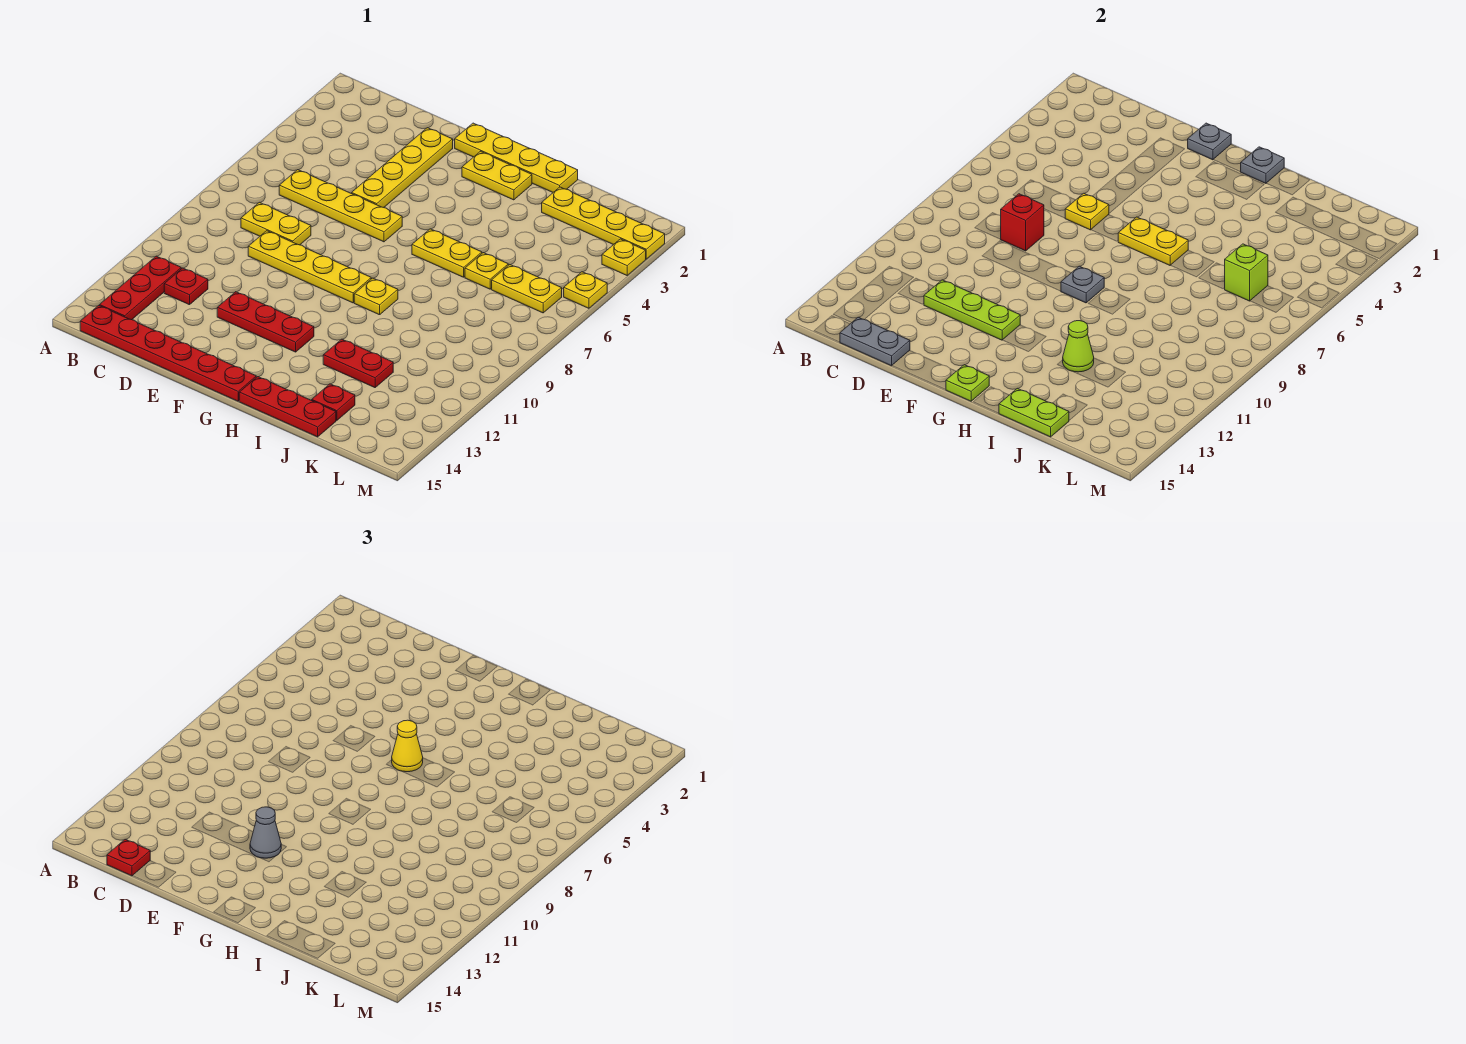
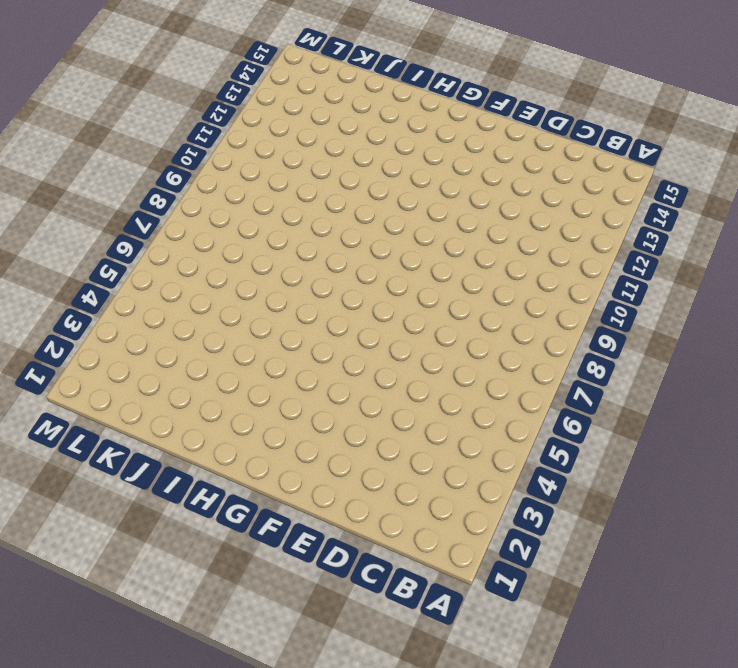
none -> red plate B12:B14 level 1
none -> red plate B15:G15 level 1
none -> yellow plate C6:F6 level 1
none -> yellow plate C8:D8 level 1

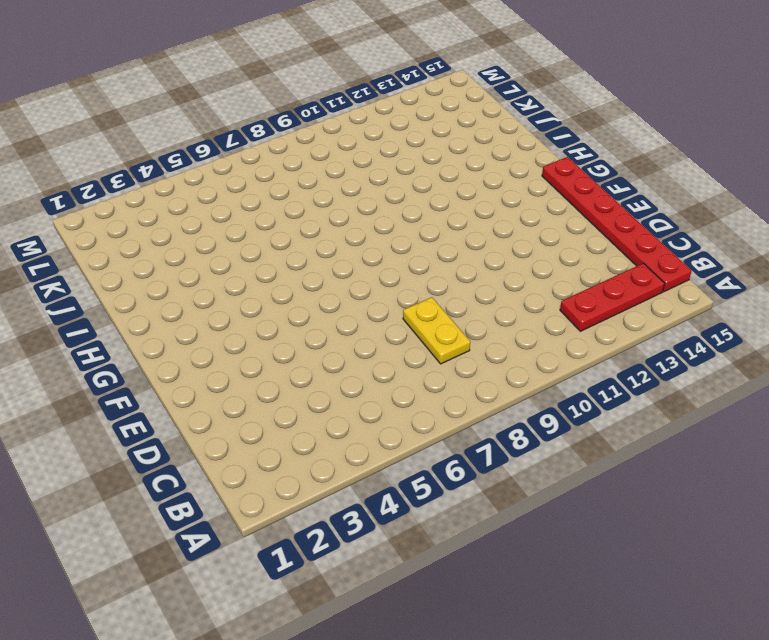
none -> yellow plate C6:F6 level 1
none -> red plate C12 level 1
none -> yellow plate D9:G9 level 1
none -> yellow plate E2:E5 level 1

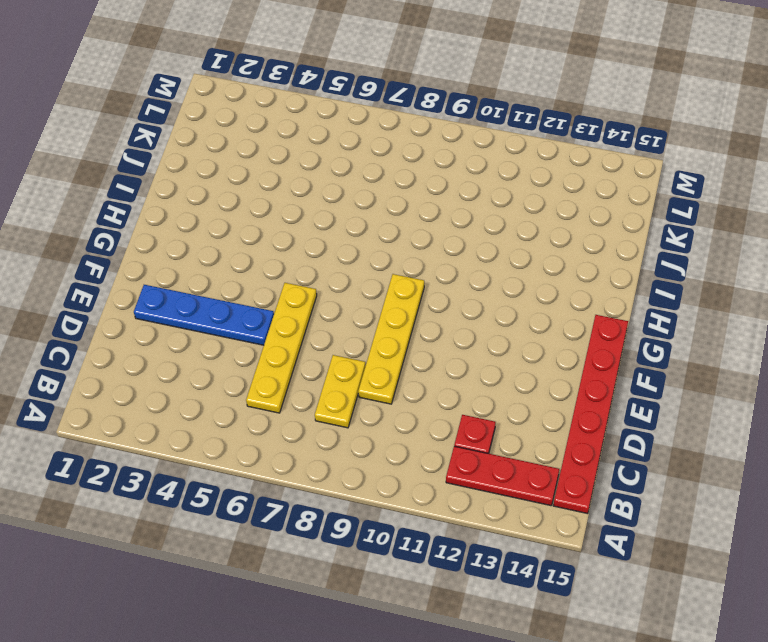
blue plate E2:E5 level 1 -> yellow plate E2:E5 level 1
none -> red plate E12:G12 level 1
none -> yellow plate F1:I1 level 1
none -> yellow plate G2:H2 level 1
none -> yellow plate H6:I6 level 1

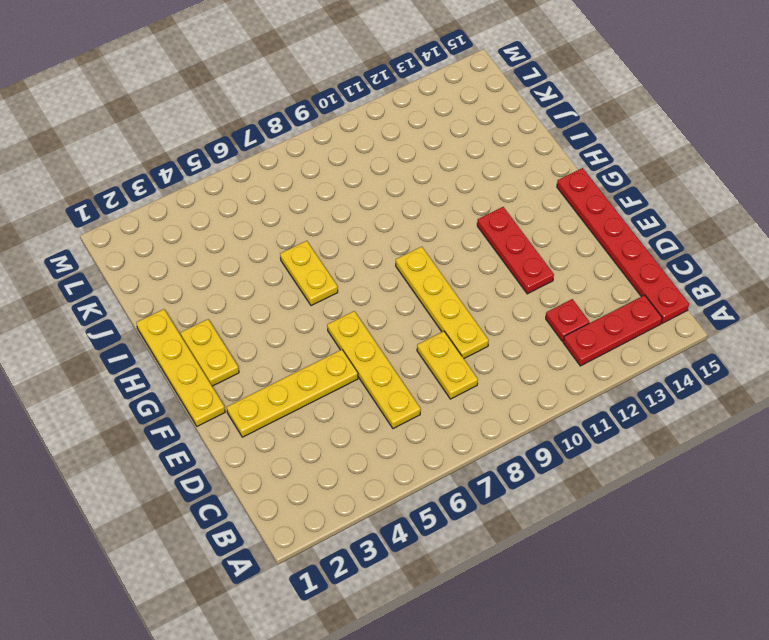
none -> yellow plate H9 level 1
none -> red plate H15:J15 level 1
none -> red plate I12:J12 level 1
none -> yellow plate J2:M2 level 1

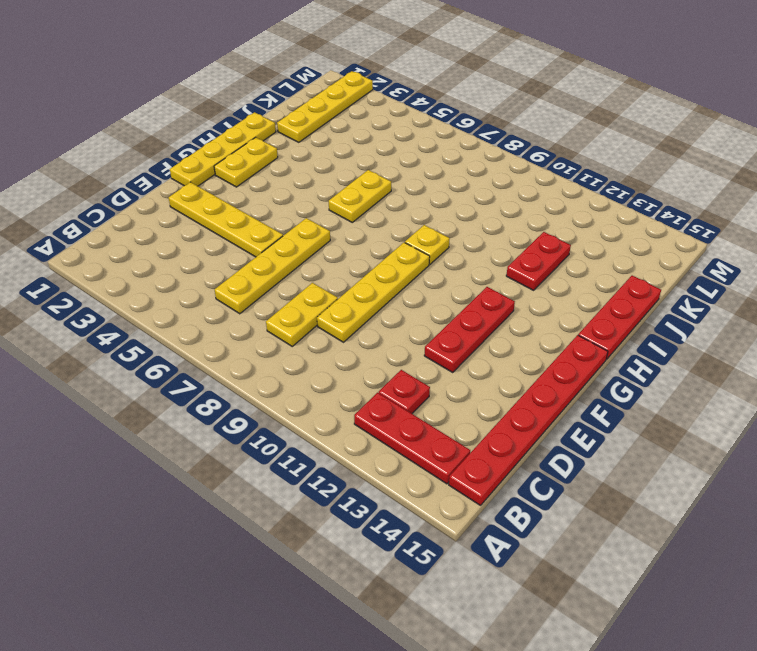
none -> yellow plate J6 level 1
none -> red plate J14 level 1
none -> yellow plate K6:L6 level 1
none -> yellow plate M3 level 1

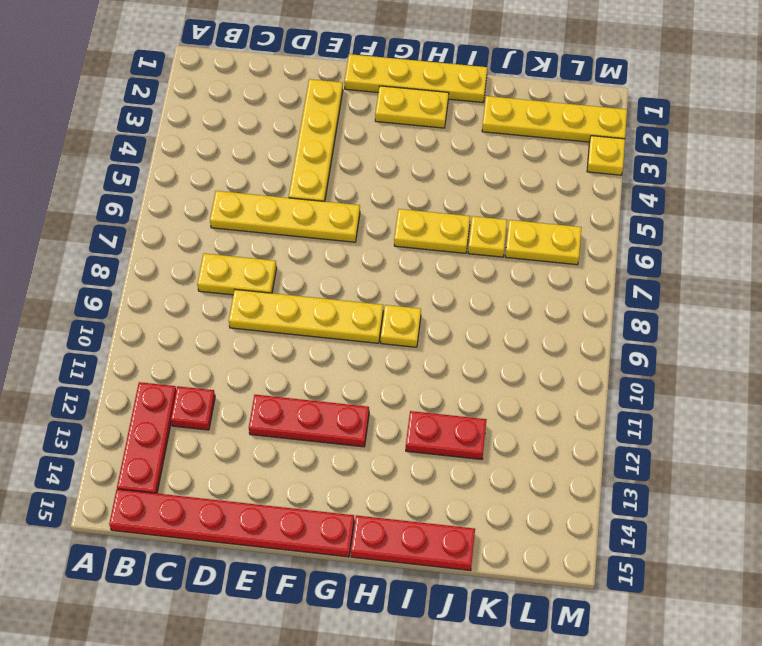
none -> red plate J14 level 1
none -> yellow plate M5 level 1
none -> grey plate C15:D15 level 2
none -> red brick D8 level 2

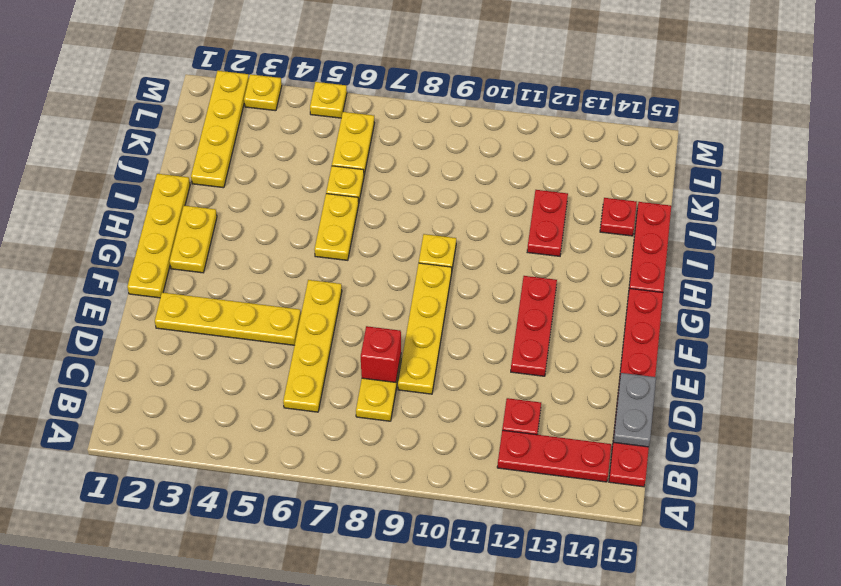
none -> lime plate D12:F12 level 2
none -> yellow plate E6 level 2
none -> grey plate F1 level 2
none -> yellow plate G6:H6 level 2

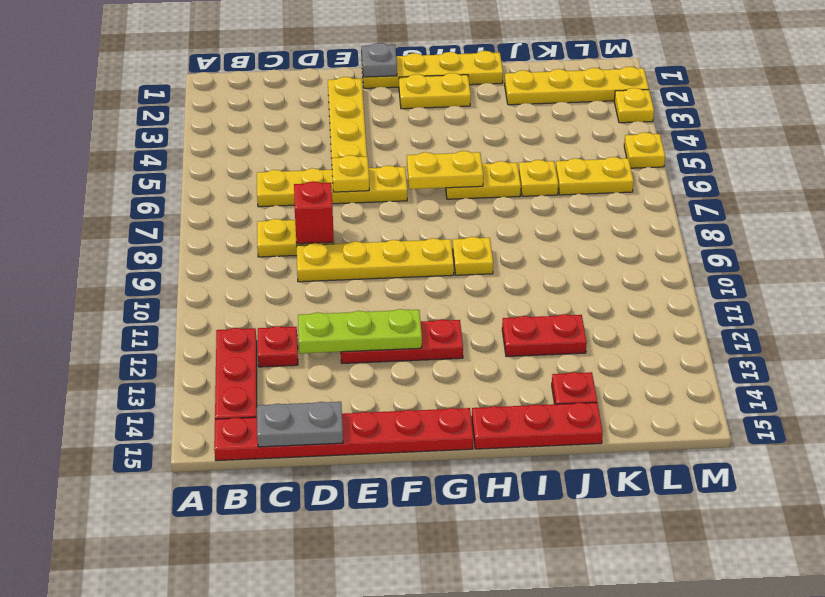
none -> grey plate G9 level 2
none -> lime plate G15 level 2
none -> grey plate H1 level 2
none -> lime cone I12 level 2

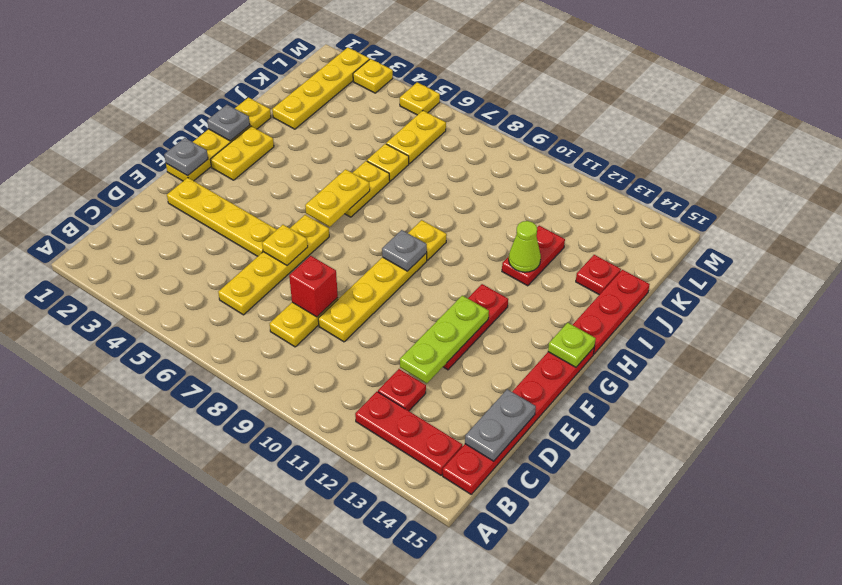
none -> lime plate I15:J15 level 2
none -> lime brick K6 level 2
none -> red plate C15 level 3
none -> grey cone F12 level 3

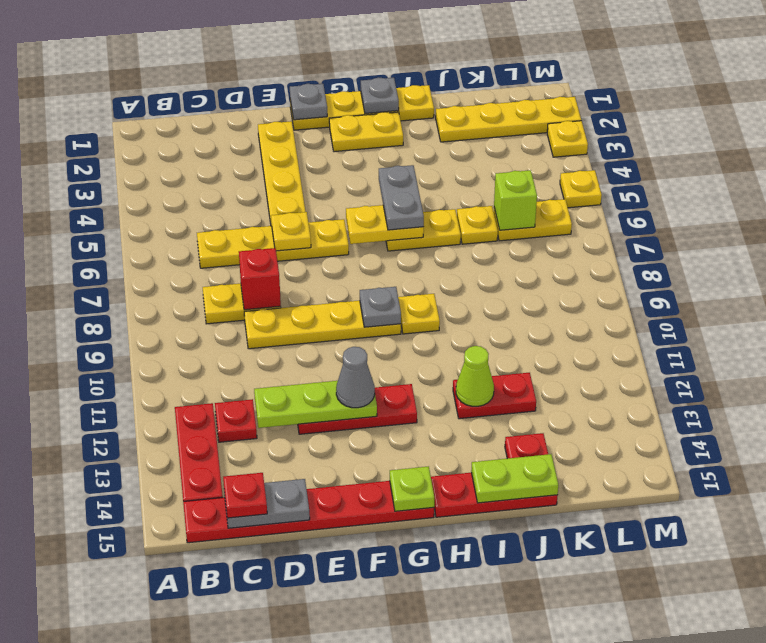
grey plate H5:H6 level 3 -> none
none -> yellow cone G6 level 3

